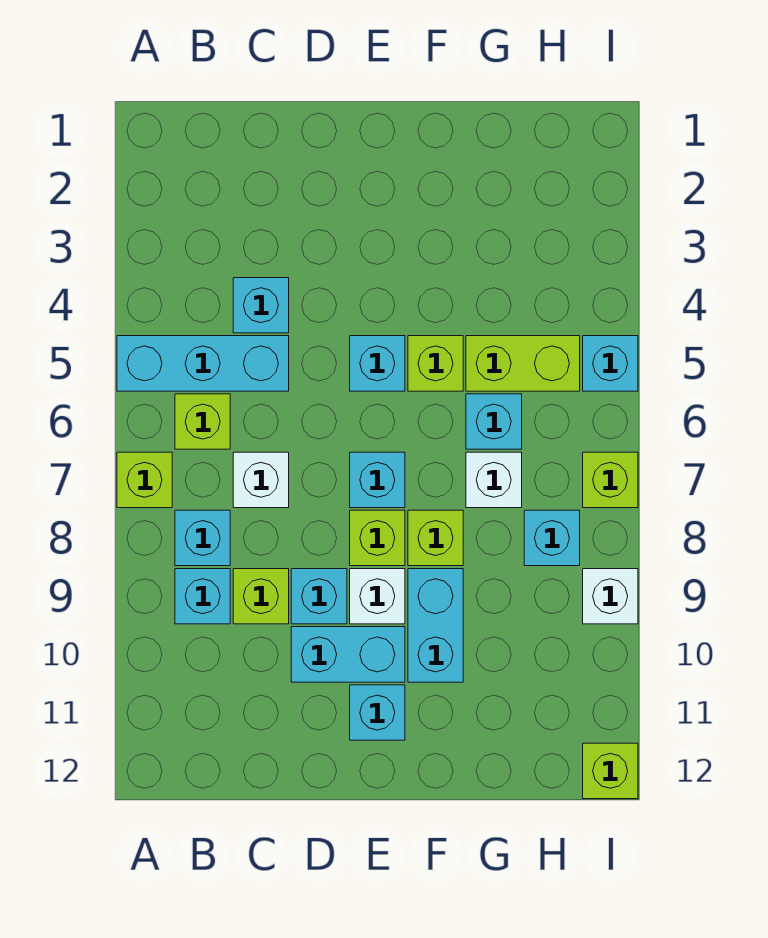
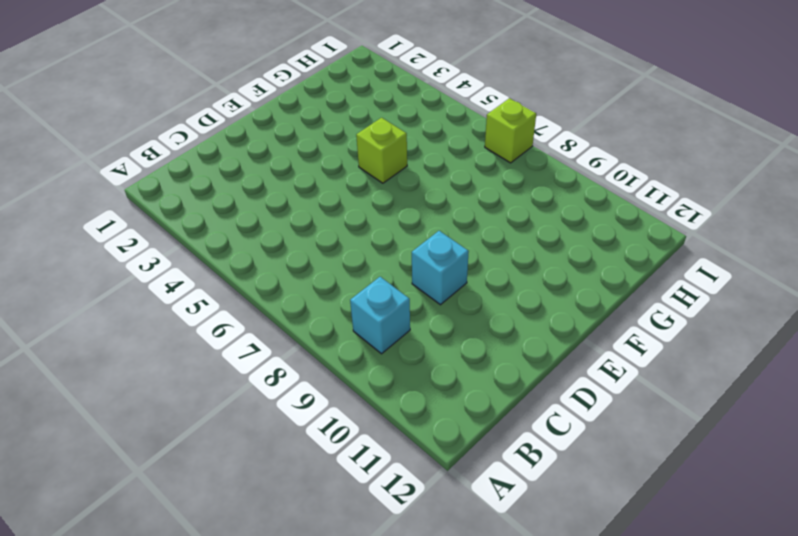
none -> cyan brick A5:C5 level 1
none -> lime brick A7 level 1
none -> lime brick B6 level 1

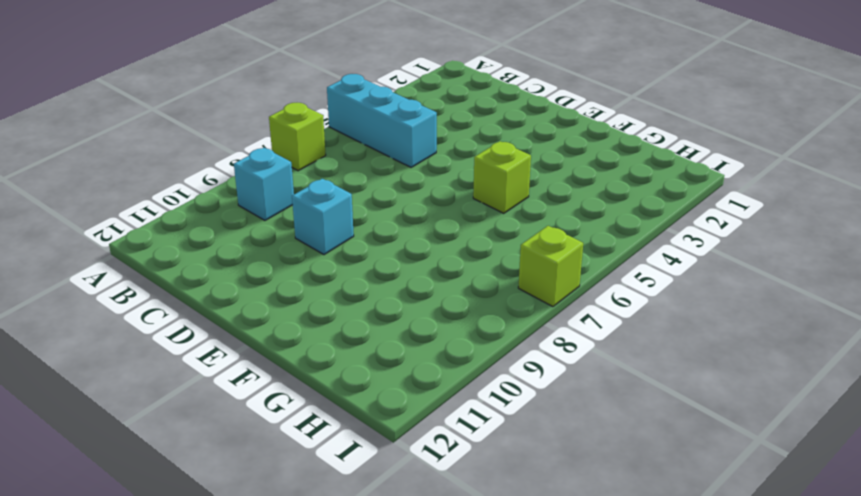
none -> lime brick B6 level 1
none -> cyan brick B8 level 1
none -> cyan brick C4 level 1

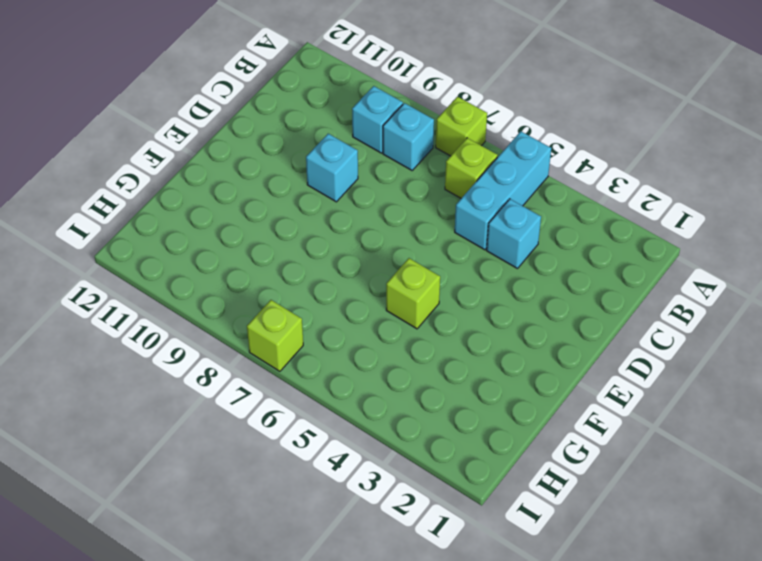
none -> white brick C7 level 1
none -> lime brick C9 level 1
none -> cyan brick D10:E10 level 1

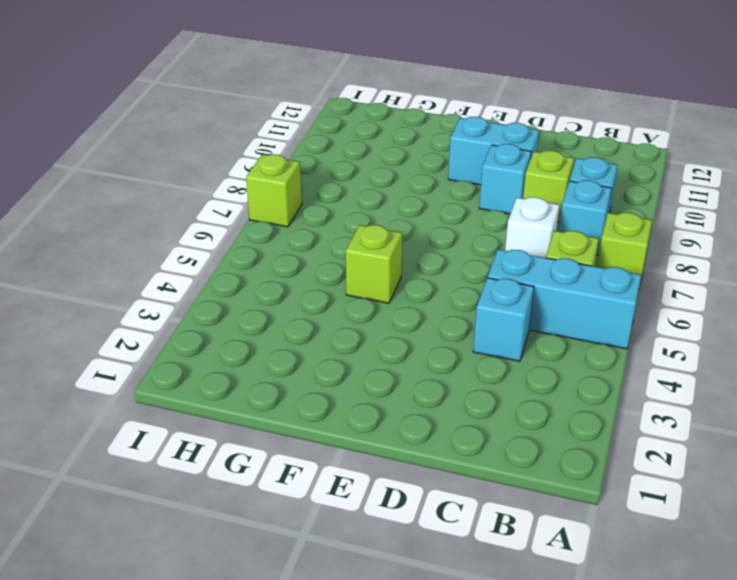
none -> cyan brick E5 level 1
none -> cyan brick E7 level 1
none -> lime brick E8 level 1

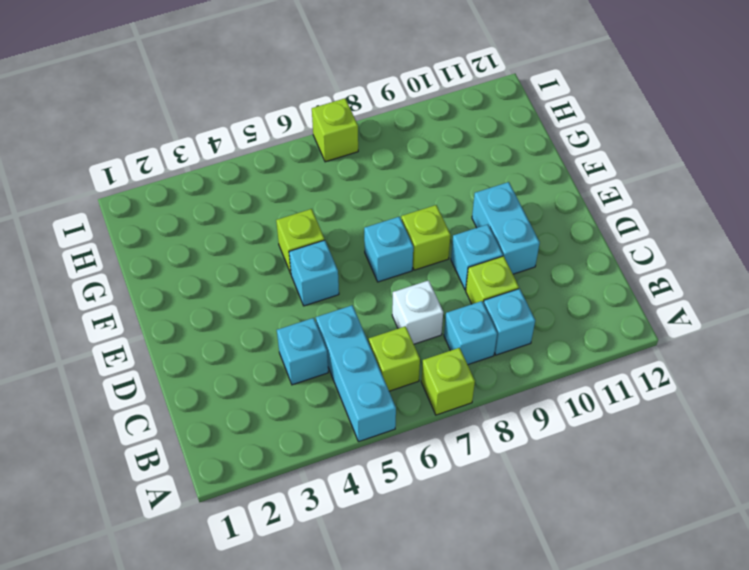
none -> white brick E9 level 1
none -> cyan brick E11 level 1
none -> lime brick F8 level 1

